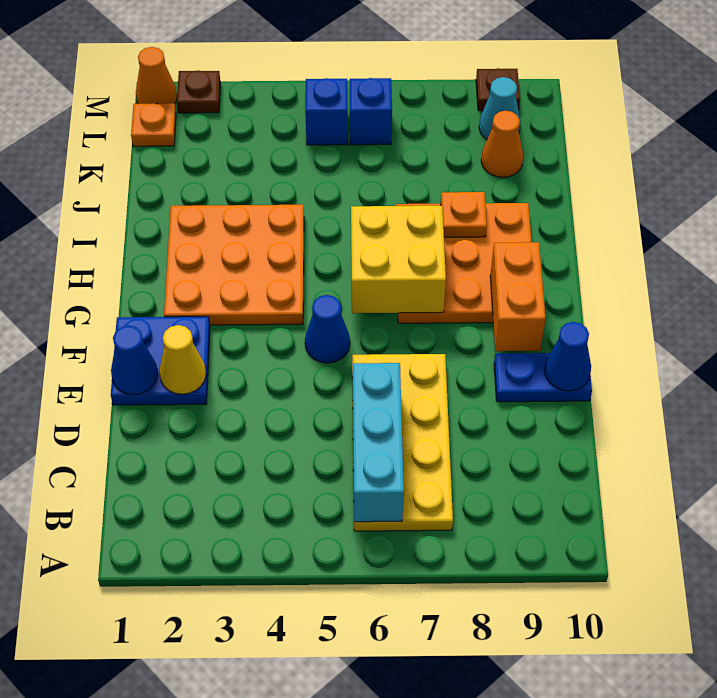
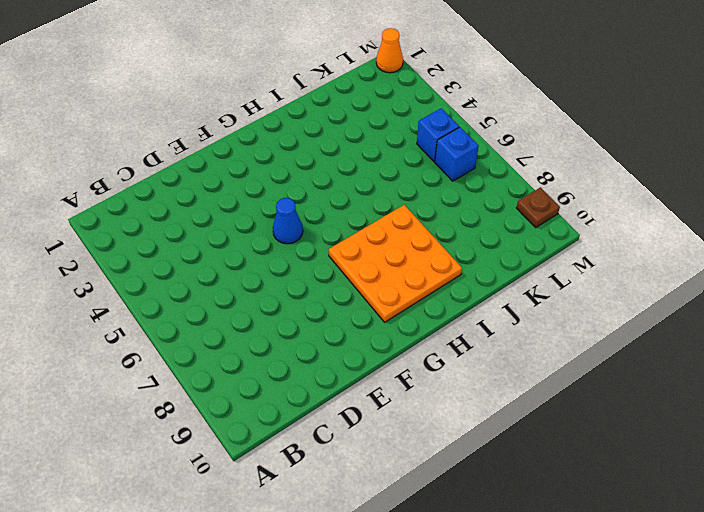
none -> yellow plate B6:E7 level 1
none -> blue plate E1:F2 level 1
none -> blue plate E9:E10 level 1

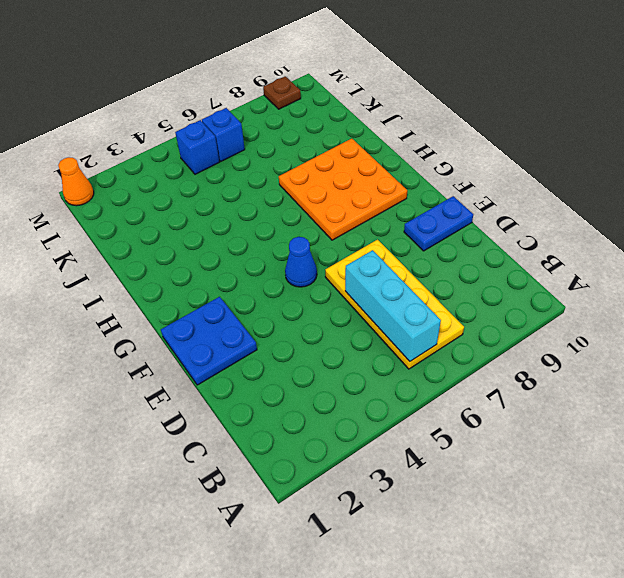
none -> orange plate G2:I4 level 1
none -> orange cone K9 level 1
none -> orange plate L1 level 1

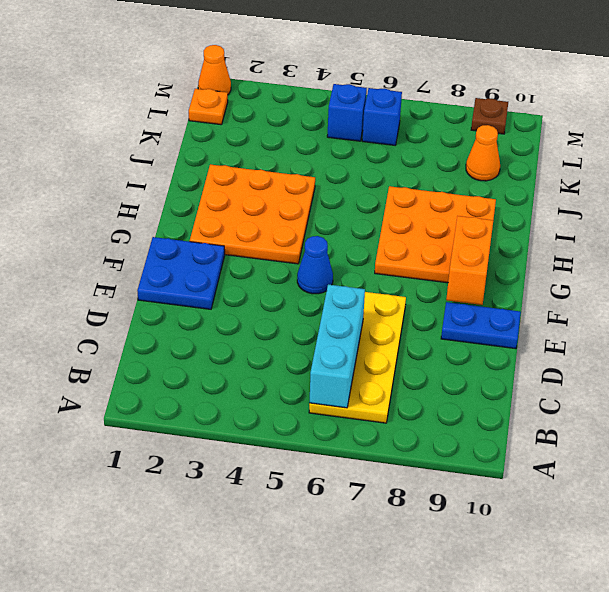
none -> cyan cone L9 level 1
none -> brown plate M2 level 1
none -> blue cone E1 level 2

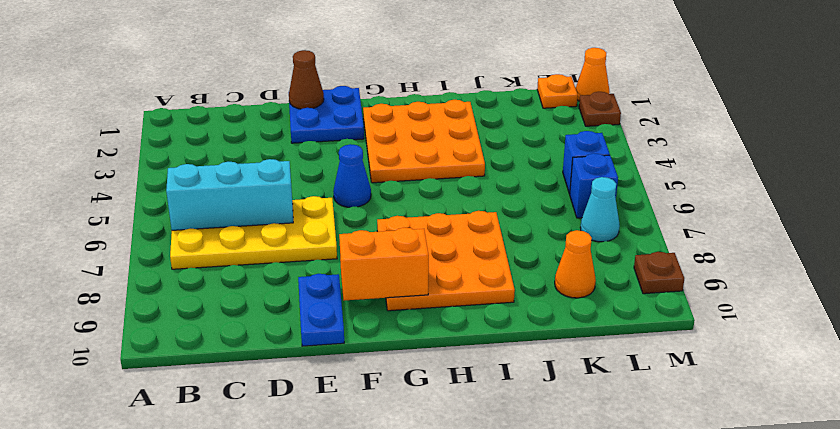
brown cone E1 level 2 -> blue cone E1 level 2
cyan cone L7 level 1 -> cyan cone L9 level 1
none -> yellow cone E2 level 2
none -> blue cone E10 level 2
none -> yellow brick G6:H7 level 2

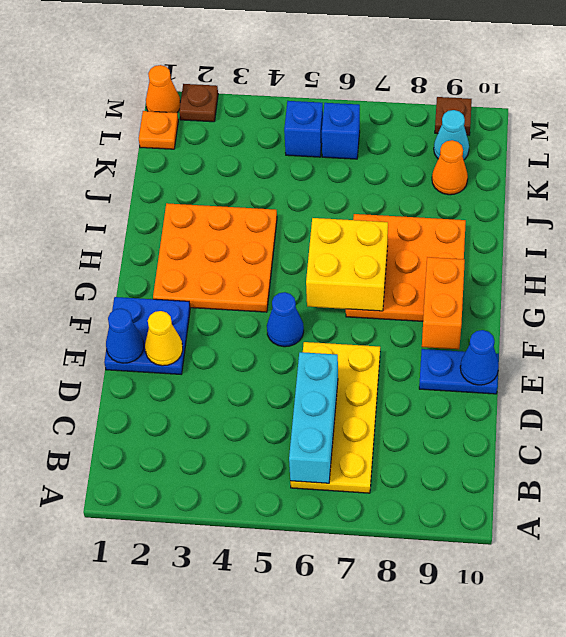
none -> orange plate I8 level 2

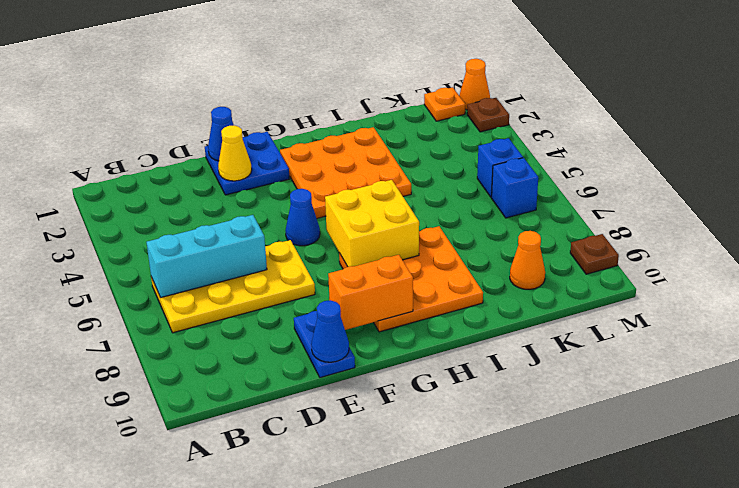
none -> cyan cone L9 level 1
none -> orange plate I8 level 2

